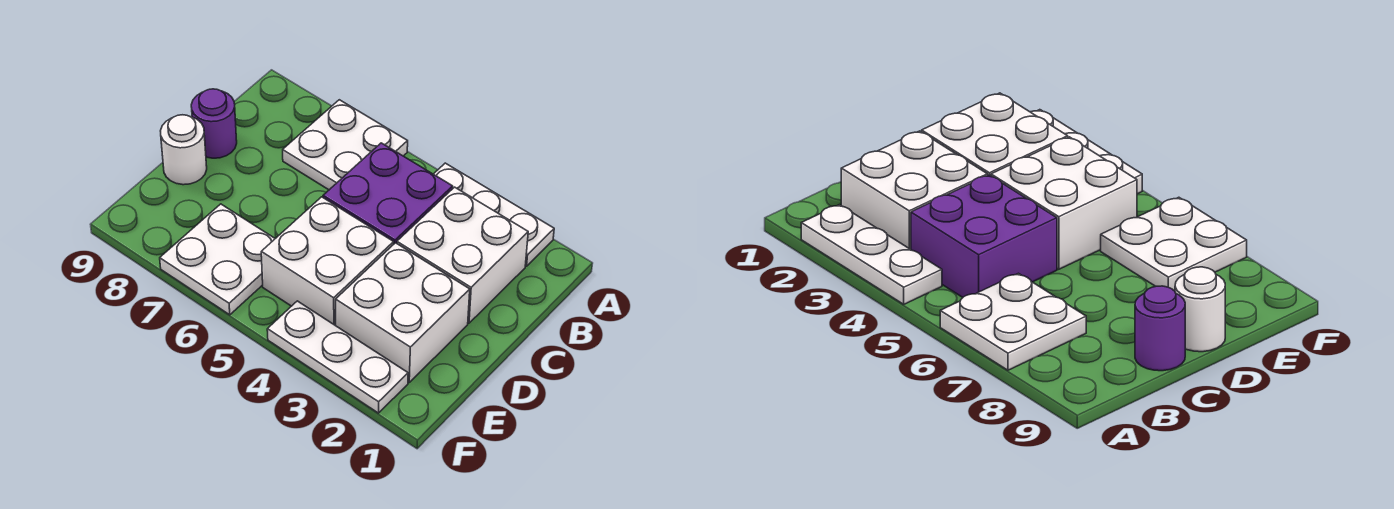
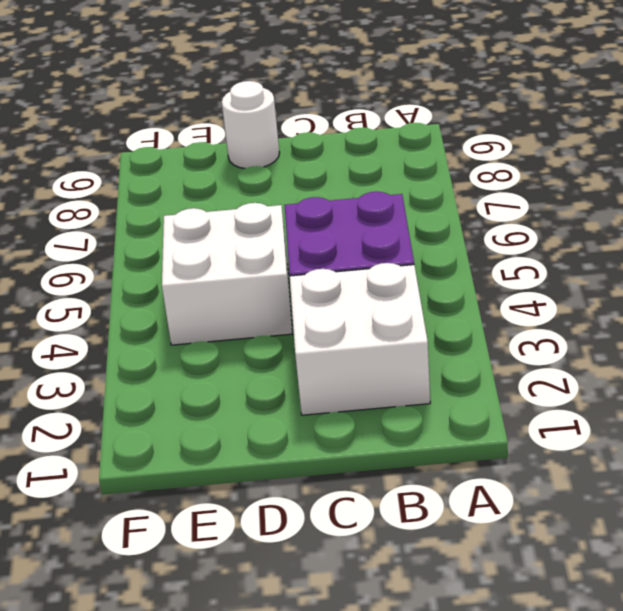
none -> white plate A2:A4 level 1
none -> white plate A6:B7 level 1

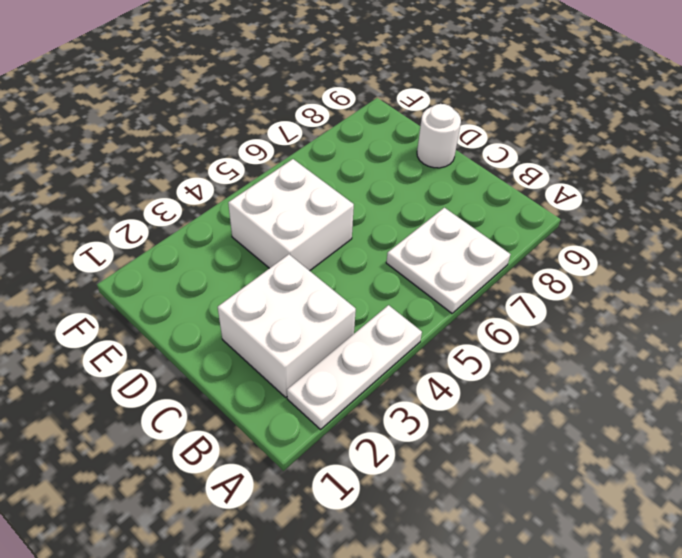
none -> purple brick B4:C5 level 1
none -> purple round brick C9 level 1

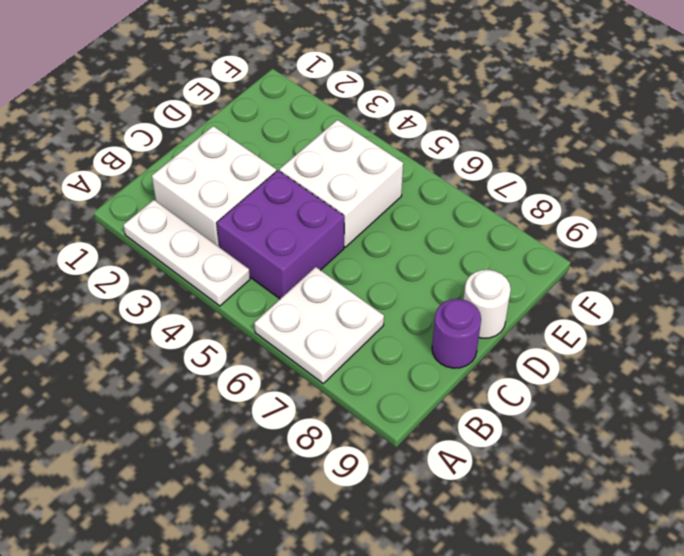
none -> white brick D2:E3 level 1
none -> white plate E6:F7 level 1

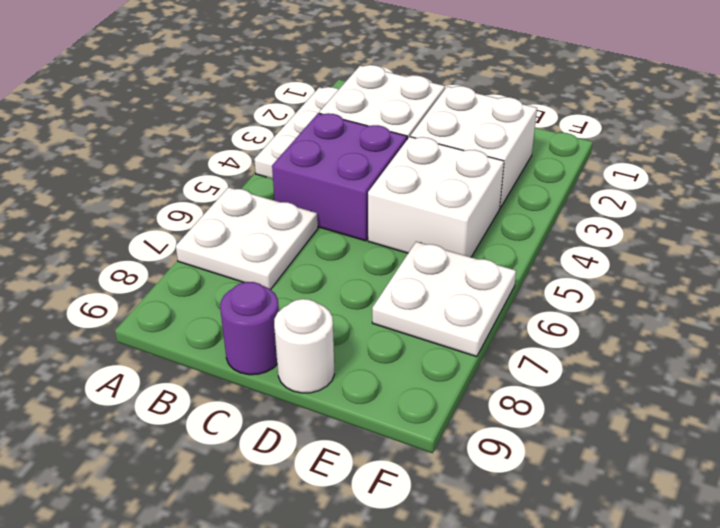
none -> white plate F2:F4 level 1

